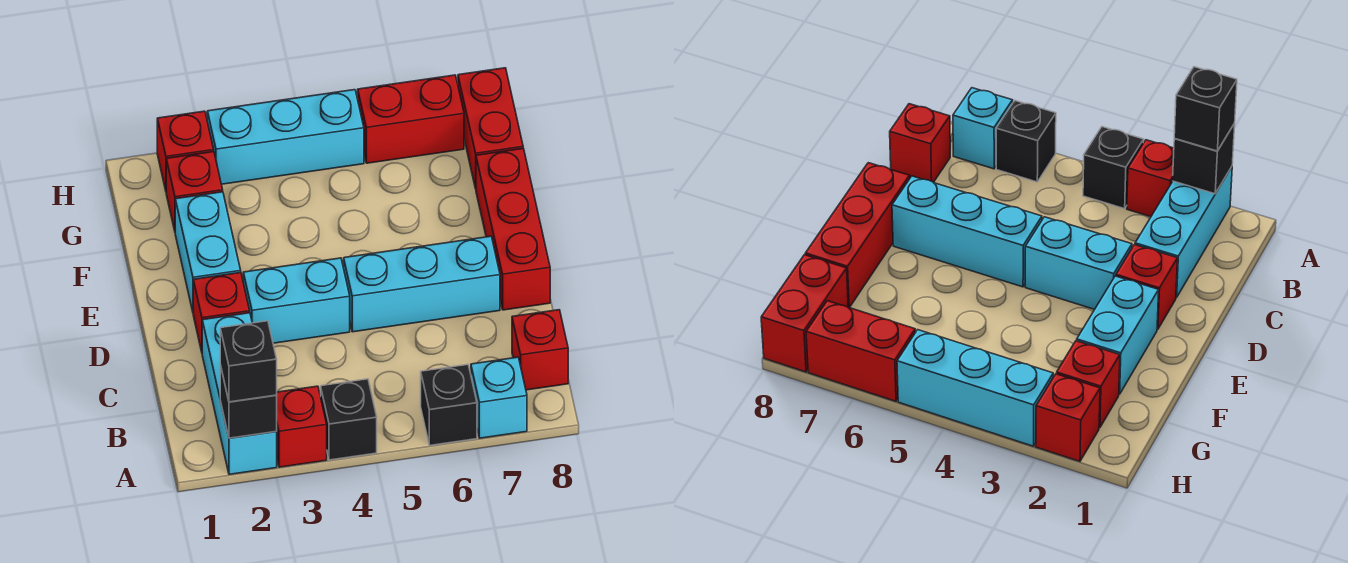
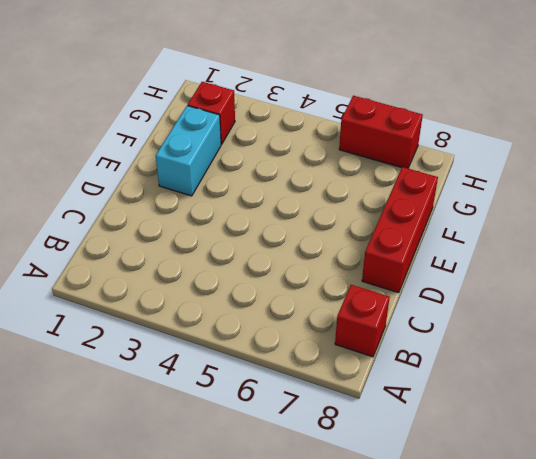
none -> cyan brick A2:C2 level 1
none -> red brick A3 level 1
none -> black brick A4 level 1

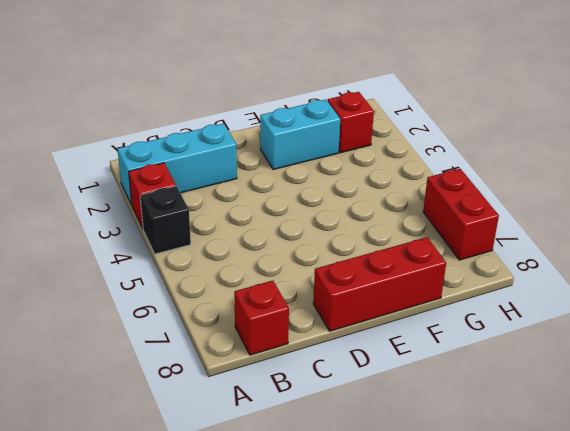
none -> black brick A6 level 1
none -> cyan brick A7 level 1
none -> red brick D2 level 1

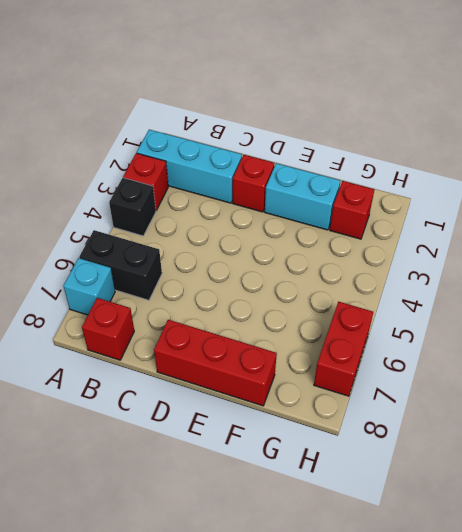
black brick A6:B6 level 1 -> black brick A6 level 1
none -> cyan brick D3:D4 level 1
none -> cyan brick D5:D7 level 1
none -> red brick G8:H8 level 1

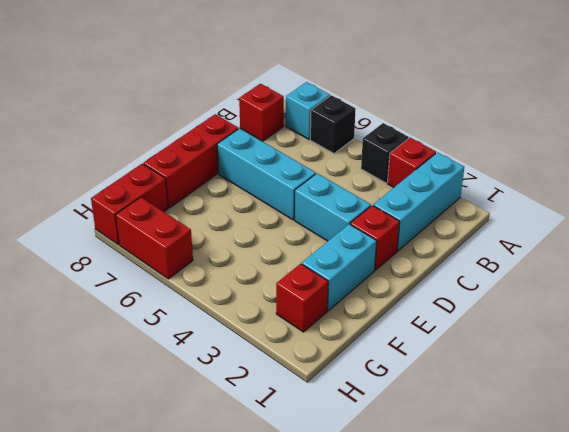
none -> red brick H2 level 1
none -> cyan brick H3:H5 level 1
none -> black brick A2 level 2

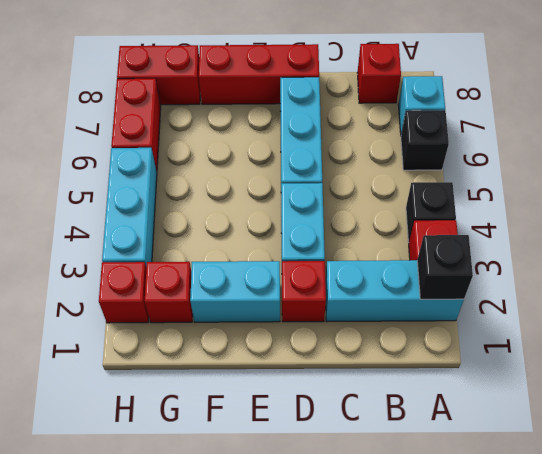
none -> black brick A2 level 3

